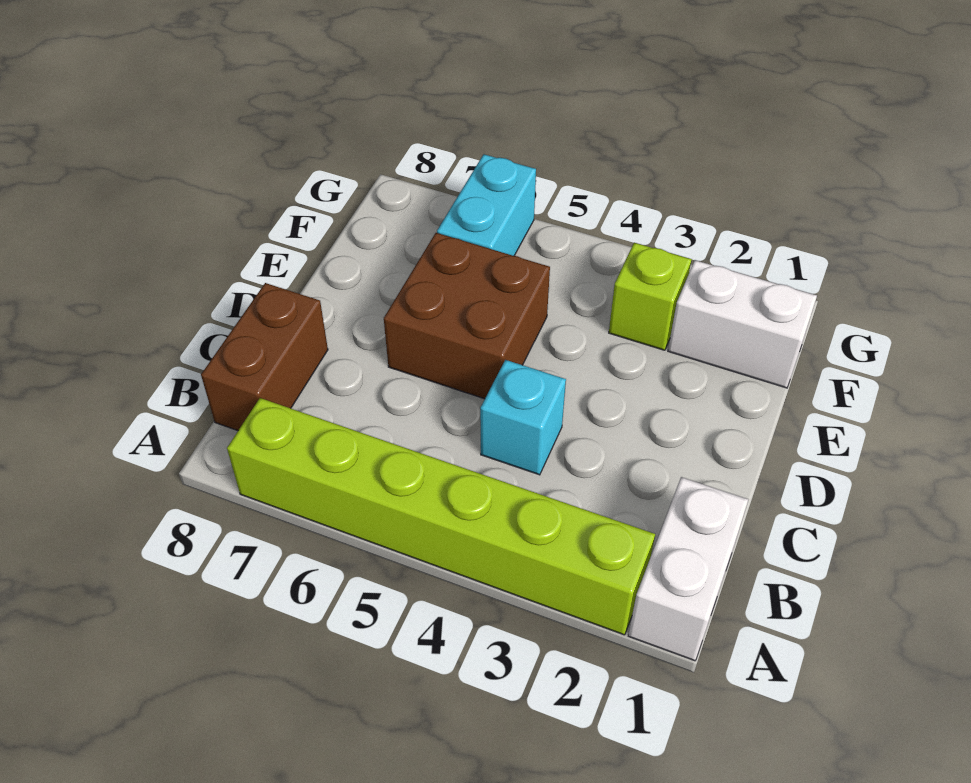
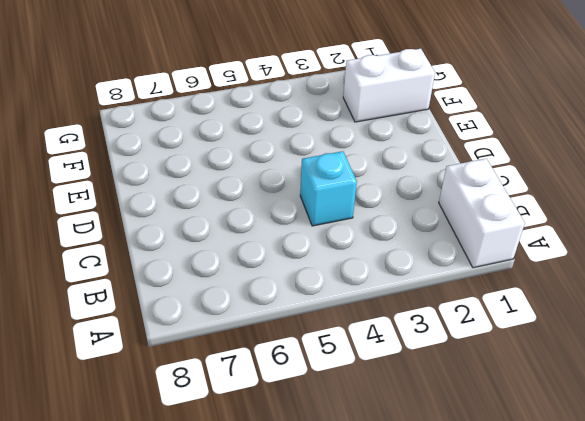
none -> lime brick A2:A7 level 1
none -> brown brick B8:C8 level 1

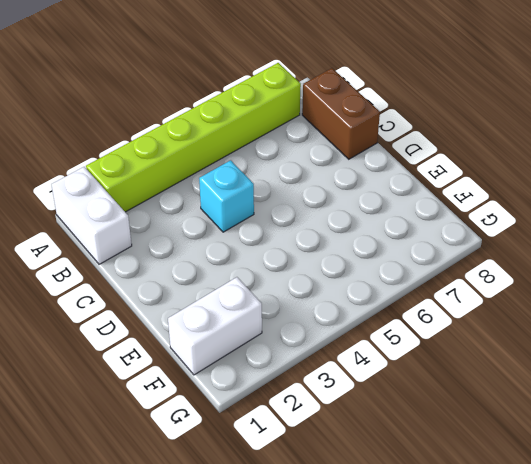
none -> brown brick D5:E6 level 1
none -> lime brick F3 level 1

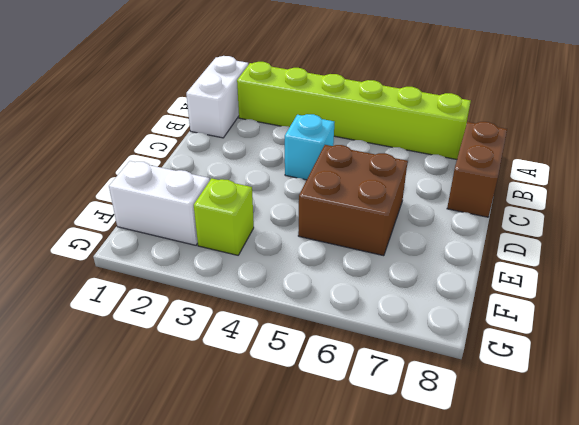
none -> cyan brick F6:G6 level 1

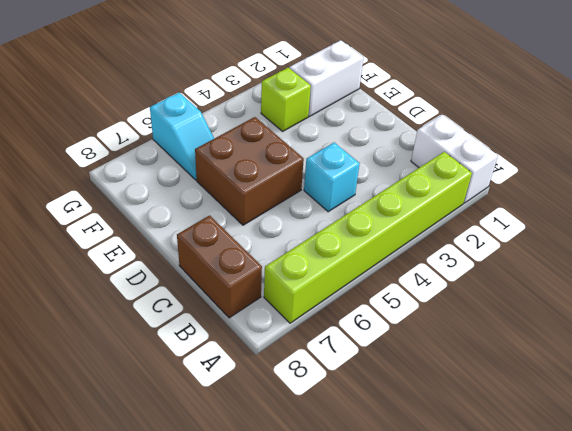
cyan slope F6:G6 level 1 top G -> cyan brick F6:G6 level 1

